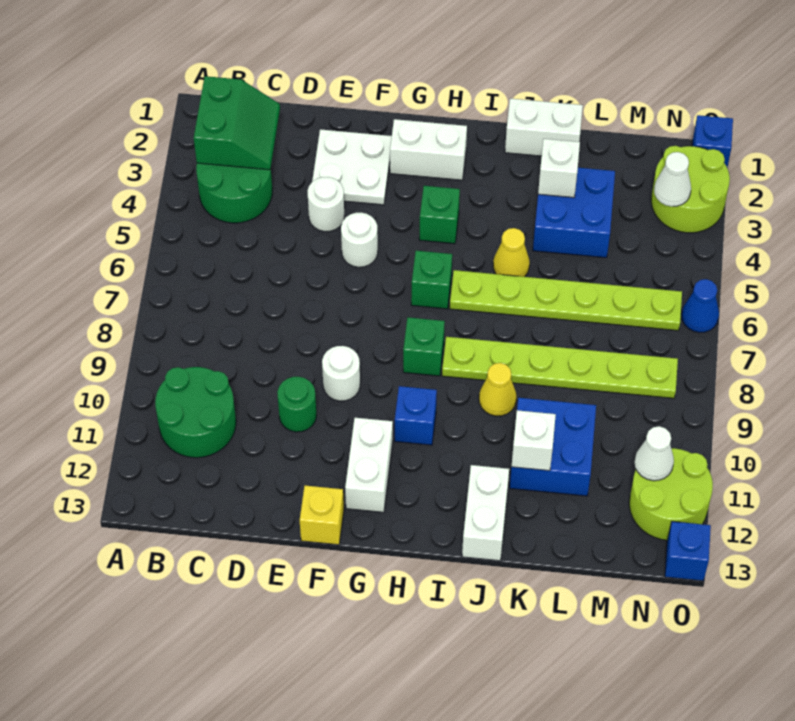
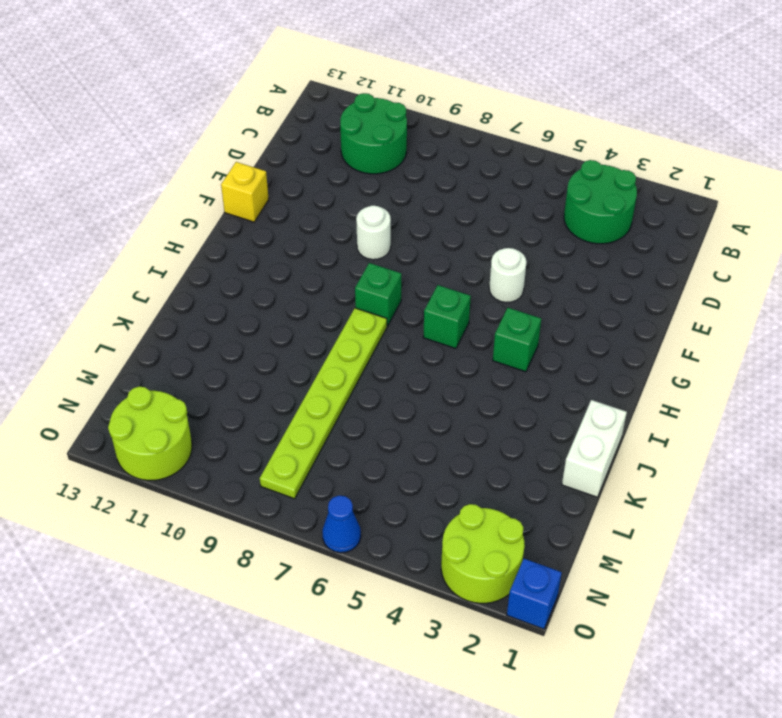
none -> white plate E2:F3 level 1
none -> white round brick E4 level 1
none -> green round brick E10 level 1
none -> white brick G2:H2 level 1

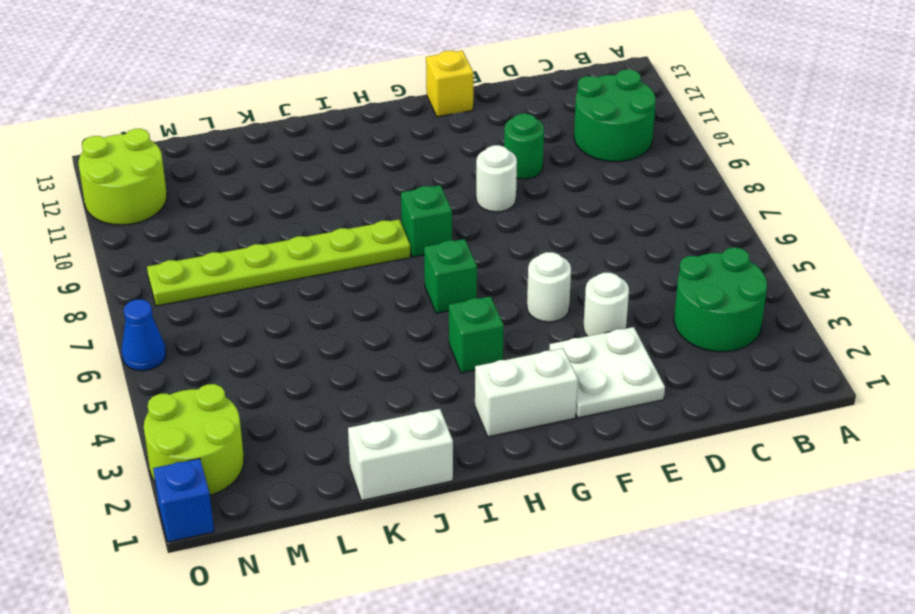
none -> white brick G11:G12 level 1
none -> blue brick H10 level 1
none -> lime plate I6:N6 level 1
none -> yellow cone J5 level 1

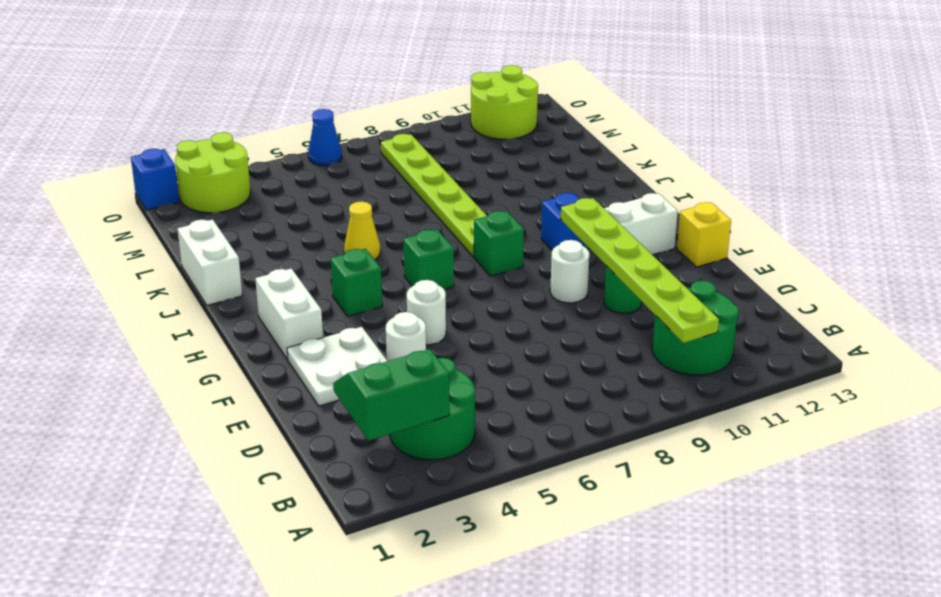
lime plate B10:G10 level 2 -> lime plate I6:N6 level 1
none -> yellow cone J9 level 1
none -> white brick J12:J13 level 1
none -> blue brick K3:L4 level 1
none -> blue brick K10:L11 level 1

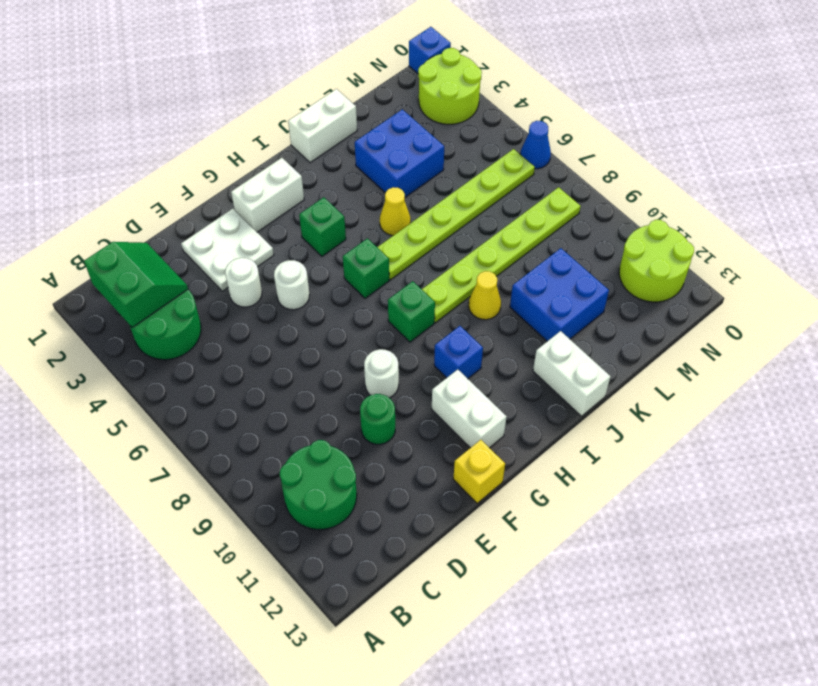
none -> blue brick O13 level 1
none -> white brick K3 level 2
none -> white brick K11 level 2
none -> white cone N3 level 2

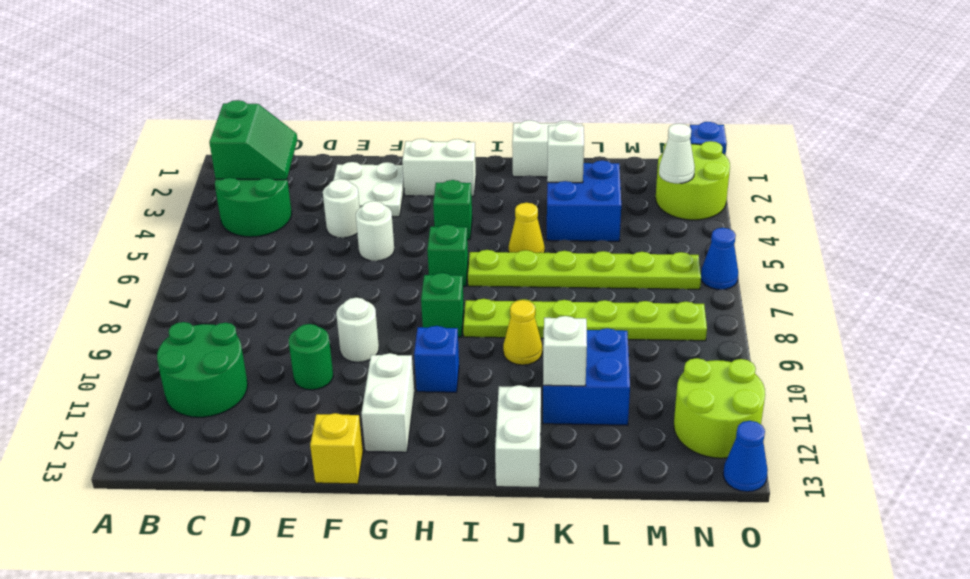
blue cone O13 level 1 -> blue brick O13 level 1
none -> white cone N11 level 2

